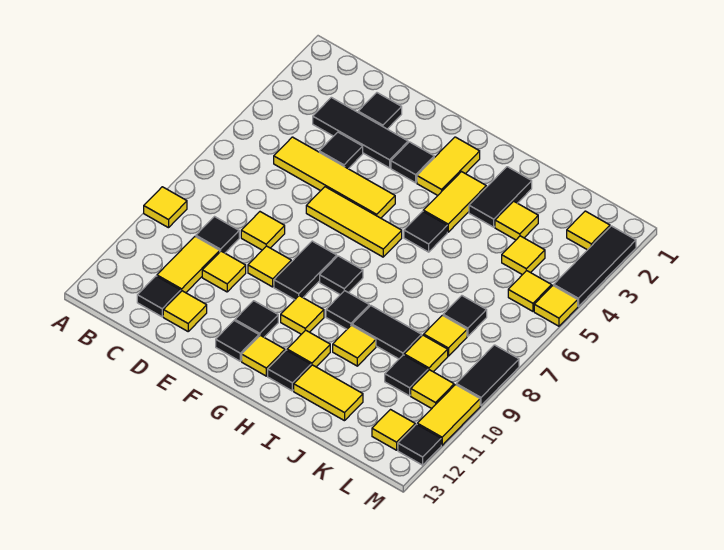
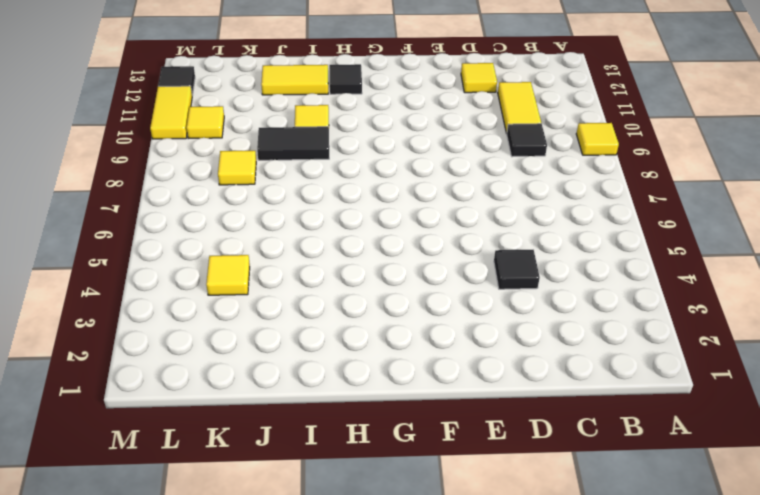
none -> black tile C3:E3 level 1
none -> yellow tile C5:F5 level 1
none -> black tile C12 level 1
none -> black tile D2 level 1

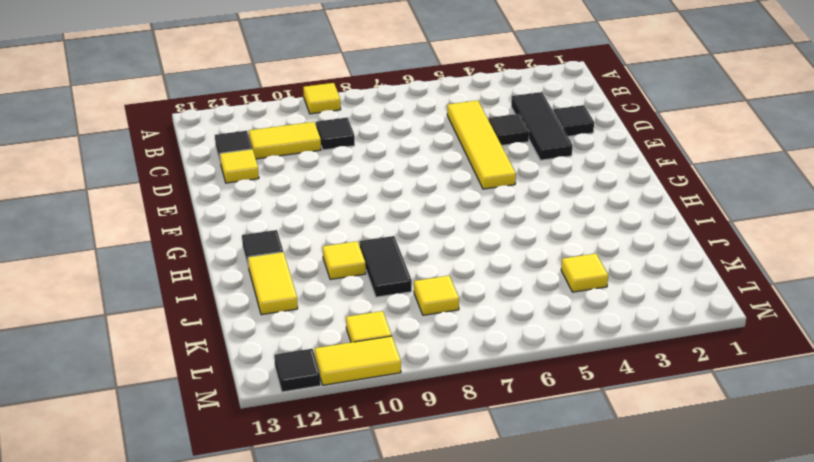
none -> yellow tile D8 level 1
none -> yellow tile D10 level 1
none -> yellow tile E6:G6 level 1
none -> yellow tile E9 level 1

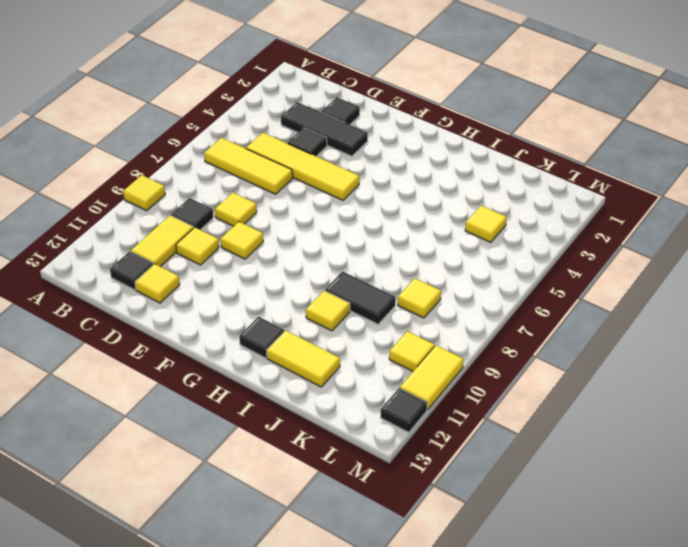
yellow tile B6:D6 level 1 -> yellow tile E6:G6 level 1
none -> black tile F3 level 1
none -> black tile F8:F9 level 1
none -> black tile F11 level 1
none -> black tile F12 level 1

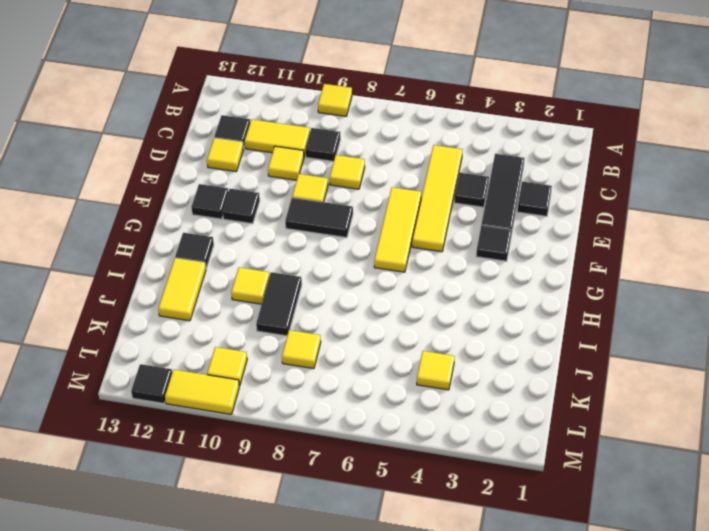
none -> yellow tile G2:G3 level 1
none -> black tile G8 level 1
none -> yellow tile G10 level 1
none -> yellow tile G12 level 1

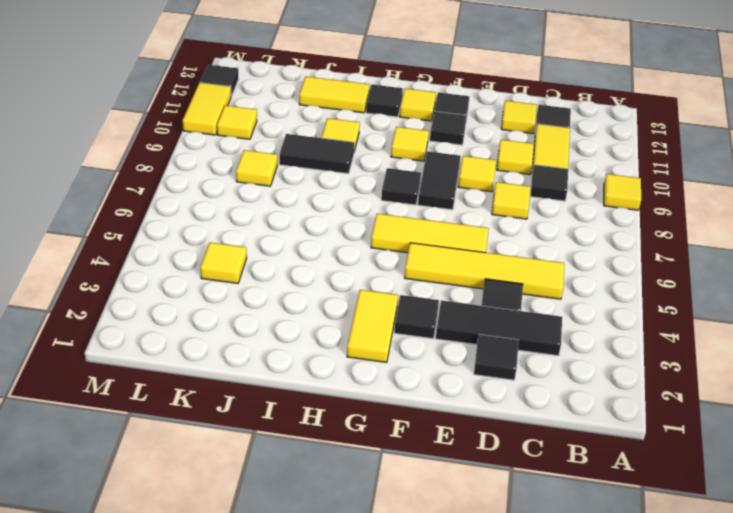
none -> yellow tile H3:H4 level 1
none -> black tile H5 level 1
none -> black tile H9 level 1
none -> yellow tile H11 level 1

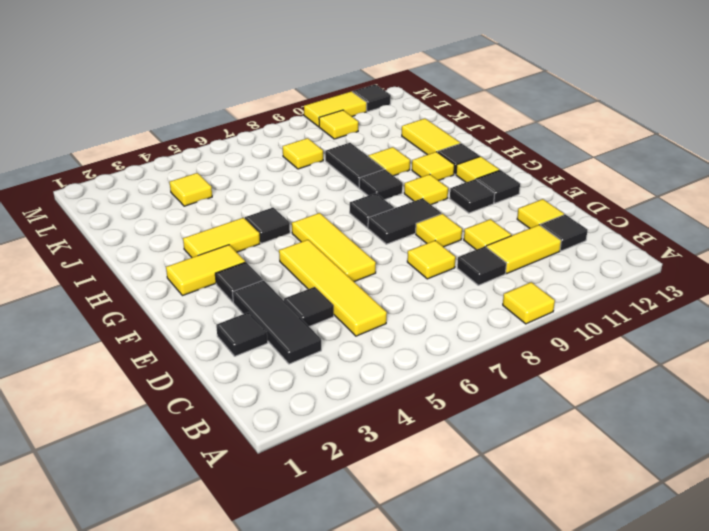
none -> black tile I2:I3 level 1
none -> yellow tile J3 level 1
none -> black tile K7 level 1
none -> yellow tile K9 level 1

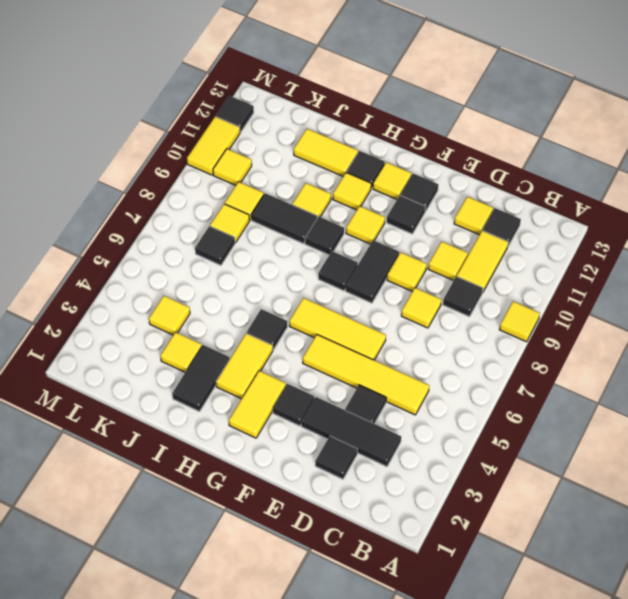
none -> black tile K10 level 1
none -> yellow tile L2 level 1
none -> yellow tile L5 level 1
none -> yellow tile L12 level 1

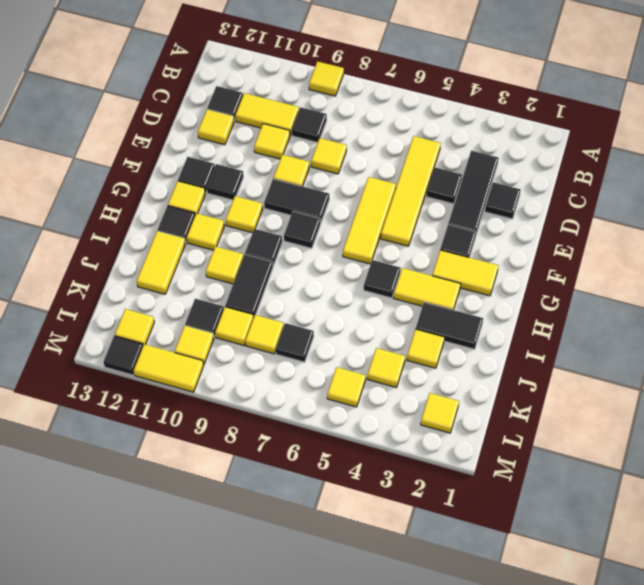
none -> black tile M2:M4 level 1
none -> yellow tile M5 level 1
none -> black tile M8:M9 level 1

